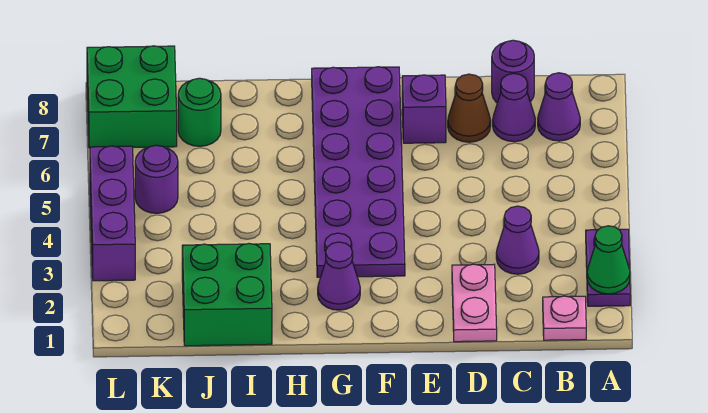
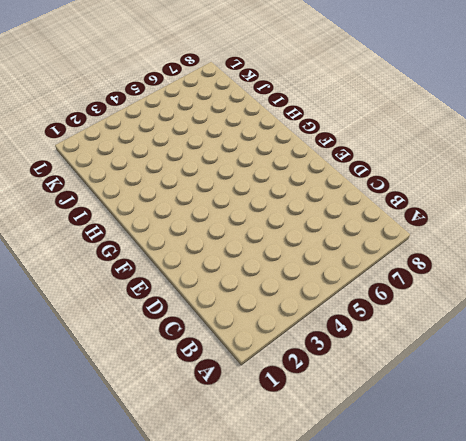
none -> purple plate A2:A3 level 1
none -> pink plate B1 level 1
none -> purple cone B7 level 1

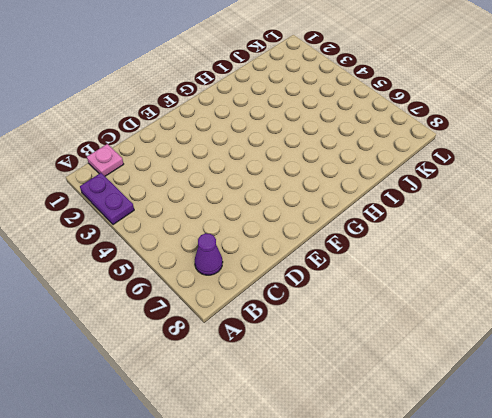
none -> purple cone C3 level 1
none -> purple cone C7 level 1
none -> purple round brick C8 level 1

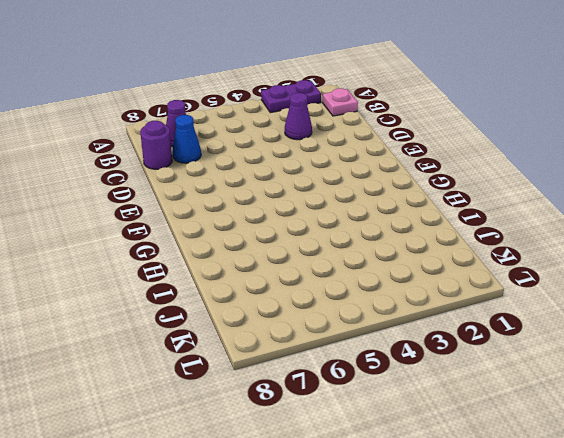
blue cone C7 level 1 -> purple cone C7 level 1
none -> pink plate D1:D2 level 1
none -> brown cone D7 level 1
none -> purple brick E7 level 1

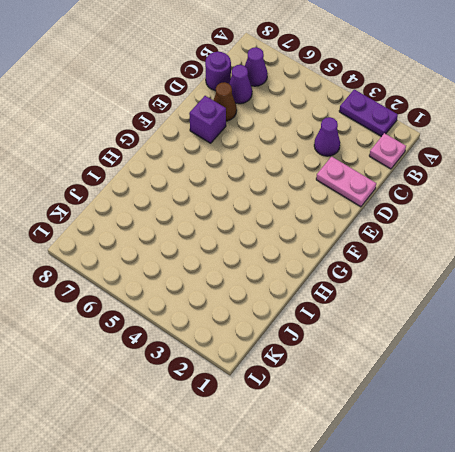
none -> purple plate F3:G8 level 1
none -> purple cone G2 level 1
none -> green brick I1:J2 level 1

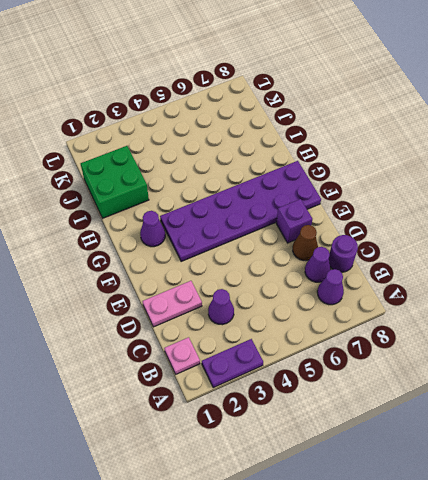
none -> green round brick J7 level 1
none -> purple round brick K5 level 1
none -> green brick K7:L8 level 1

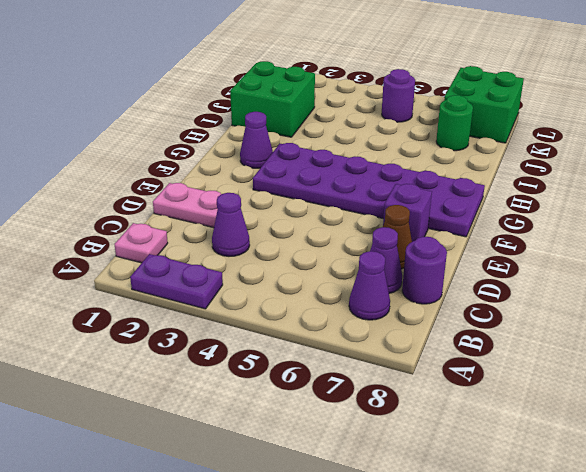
none -> purple brick L3:L5 level 1
none -> green cone A2 level 2

